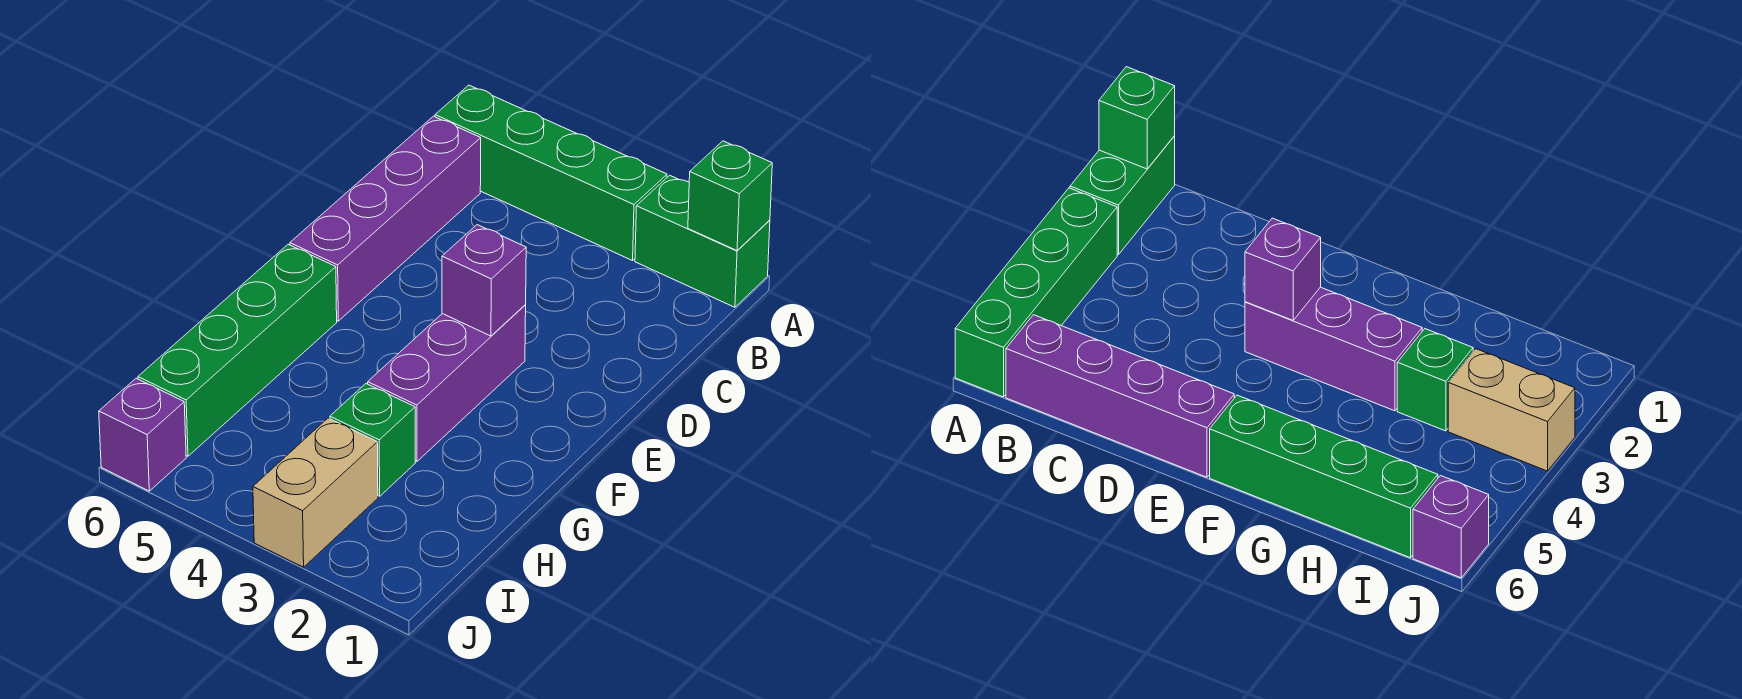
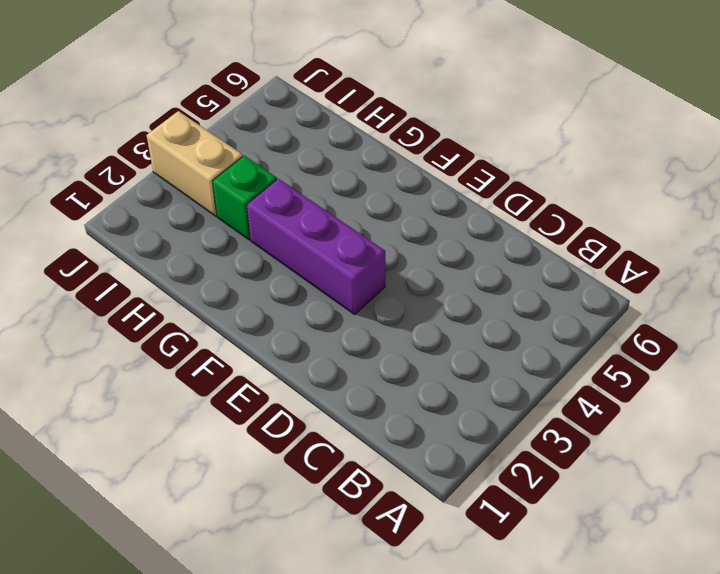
none -> green brick A1:A2 level 1
none -> green brick A3:A6 level 1

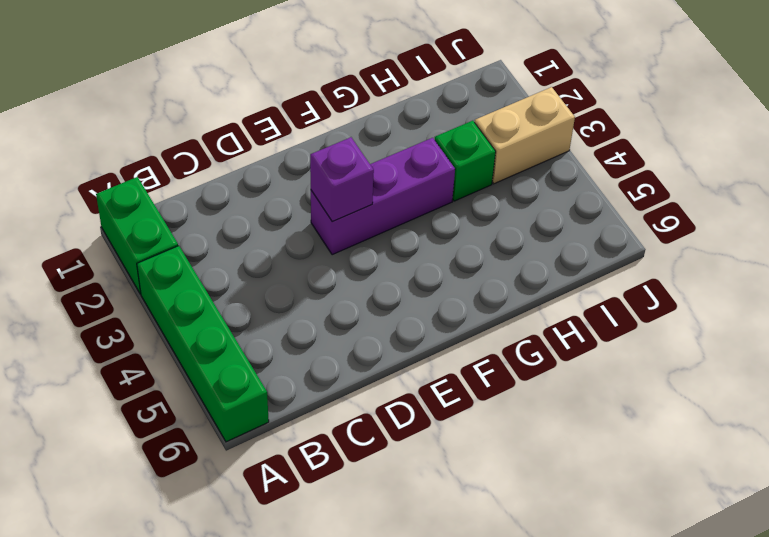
none -> purple brick B6:E6 level 1
none -> green brick F6:I6 level 1

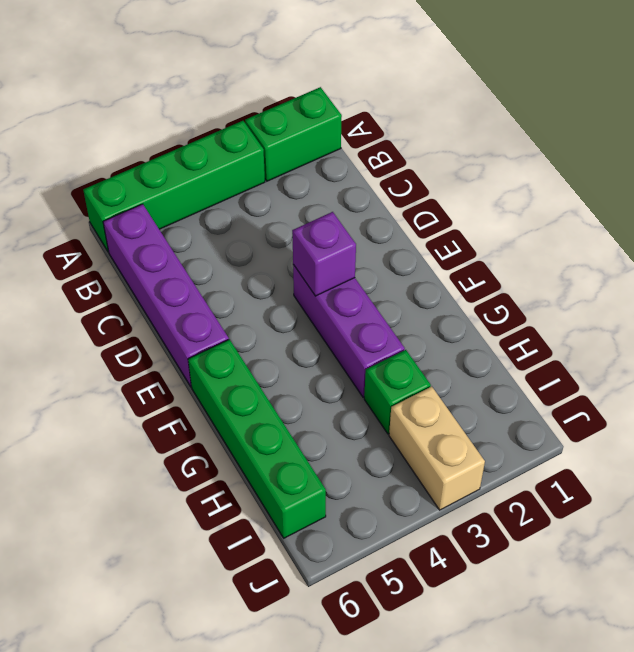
none -> purple brick J6 level 1
none -> green brick A1 level 2

